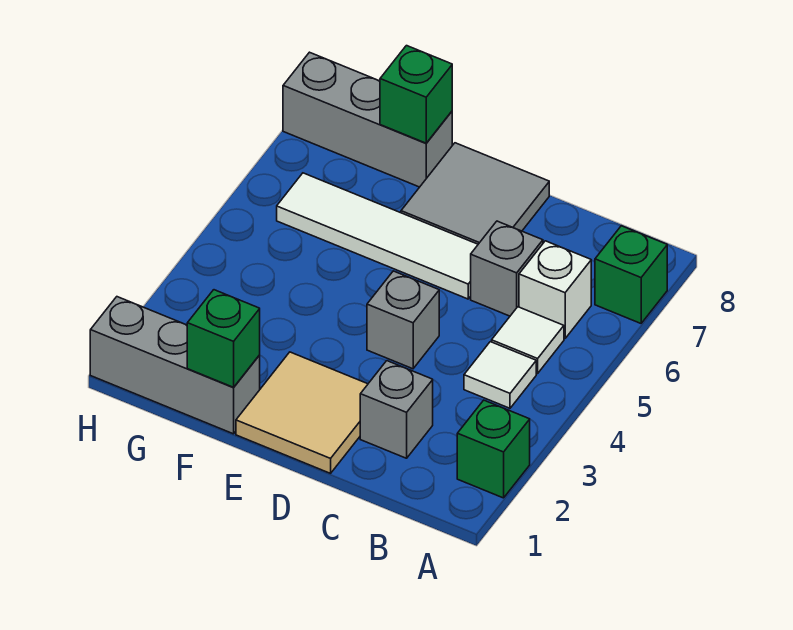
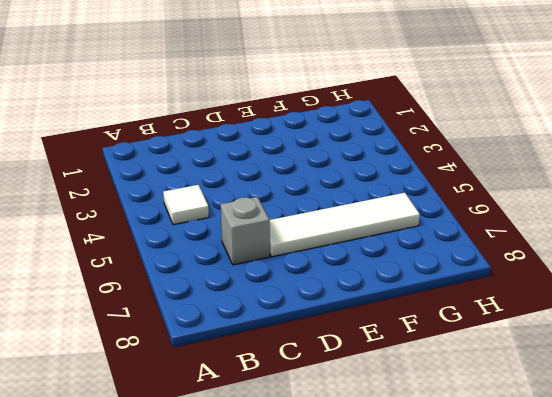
none -> green brick A2 level 1
none -> green brick A7 level 1
none -> white tile B5 level 1

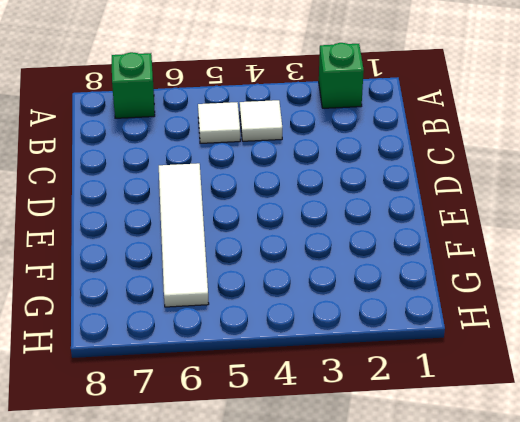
none -> white brick B6 level 1
none -> grey brick C2 level 1
none -> grey brick C6 level 1

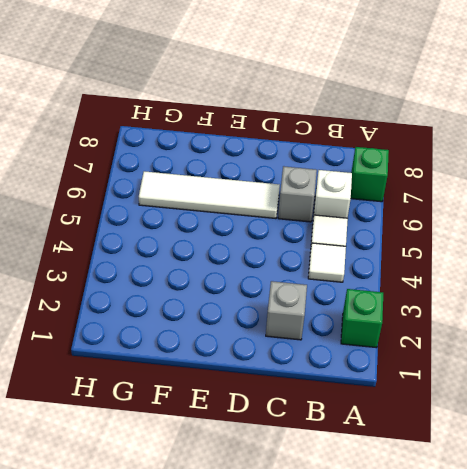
none -> tan tile D1:E2 level 1
none -> grey brick D4 level 1
none -> grey tile D7:E8 level 1

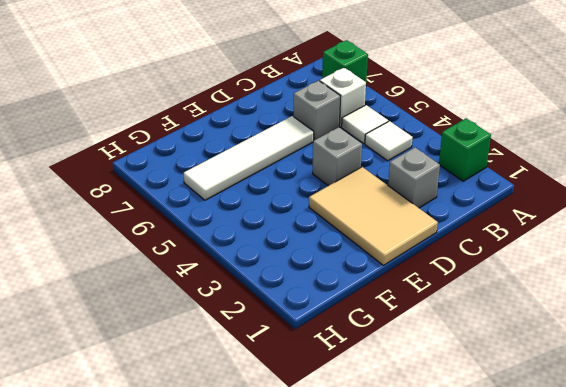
tan tile D1:E3 level 1 -> tan tile D1:E2 level 1
none -> grey tile D7:E8 level 1
none -> grey brick F1:H1 level 1
none -> grey brick F8:H8 level 1

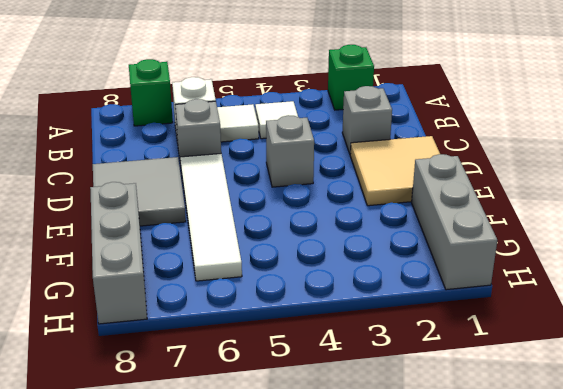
none -> green brick F1 level 2
none -> green brick F8 level 2

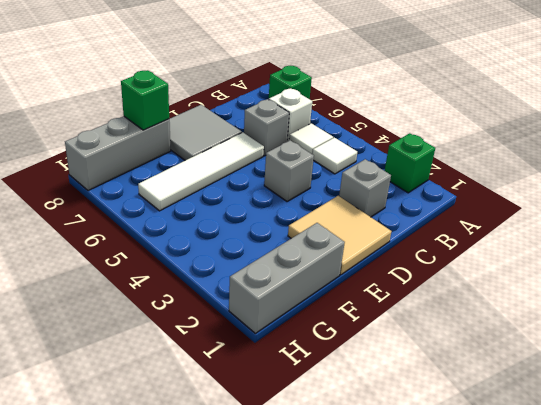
none -> green brick F1 level 2

